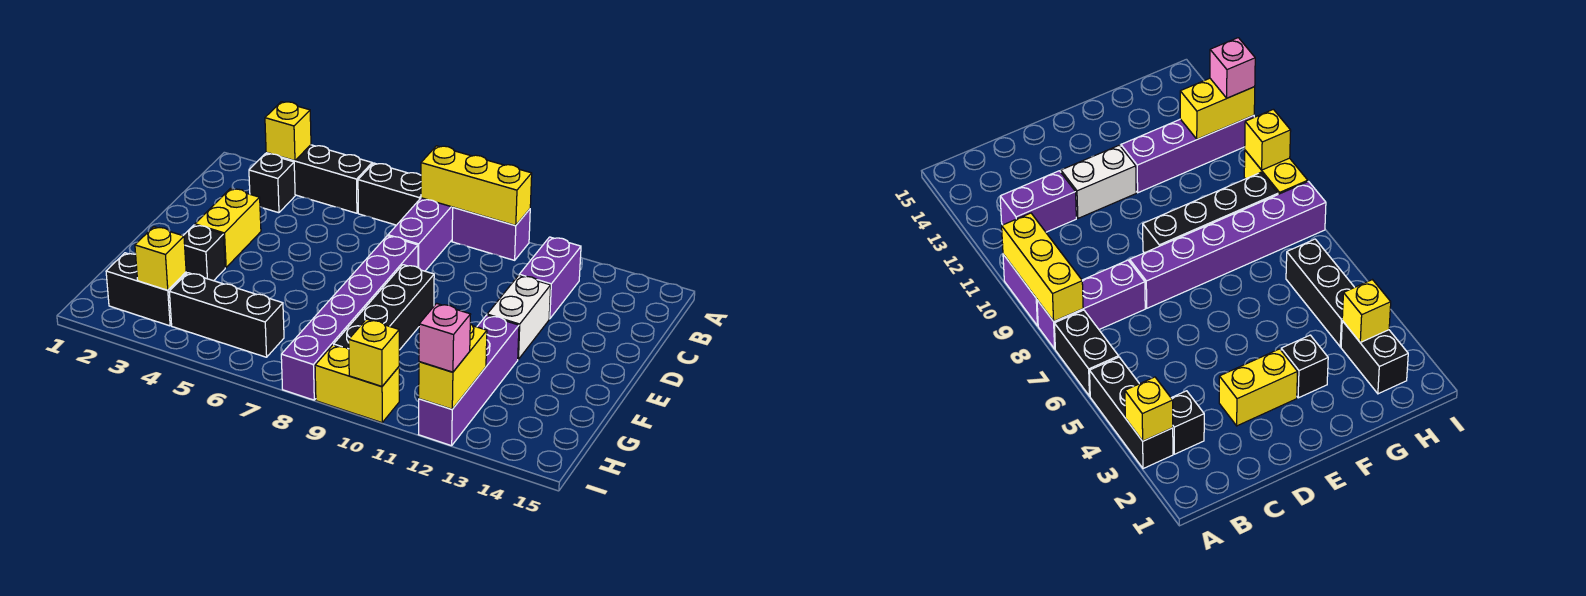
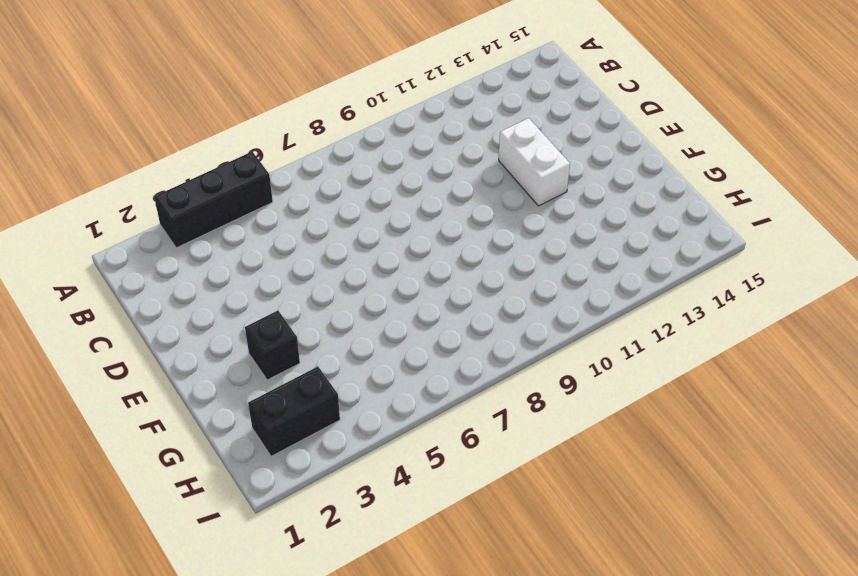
none -> black brick A6:A7 level 1
none -> purple brick A8:C8 level 1
none -> purple brick A9:A10 level 1

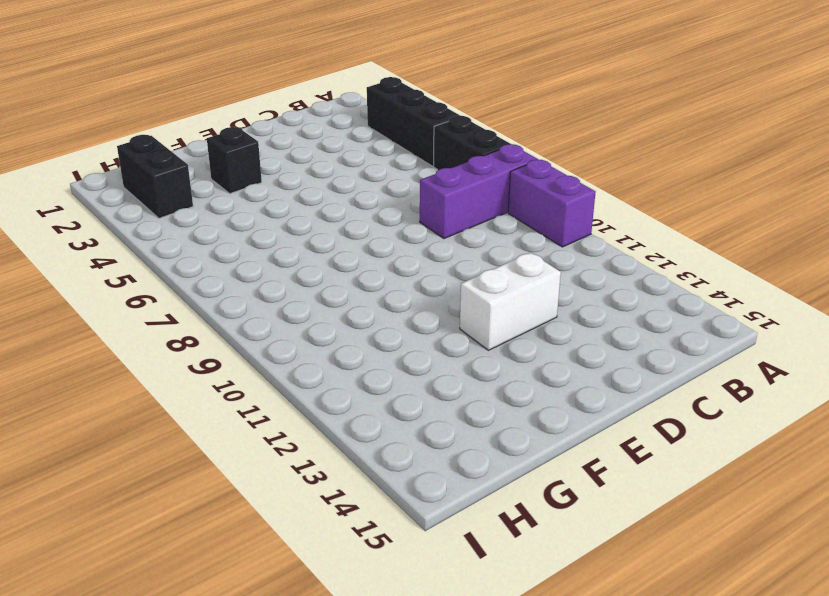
none -> black brick B3 level 1
none -> purple brick B12:C12 level 1
none -> yellow brick D3:E3 level 1

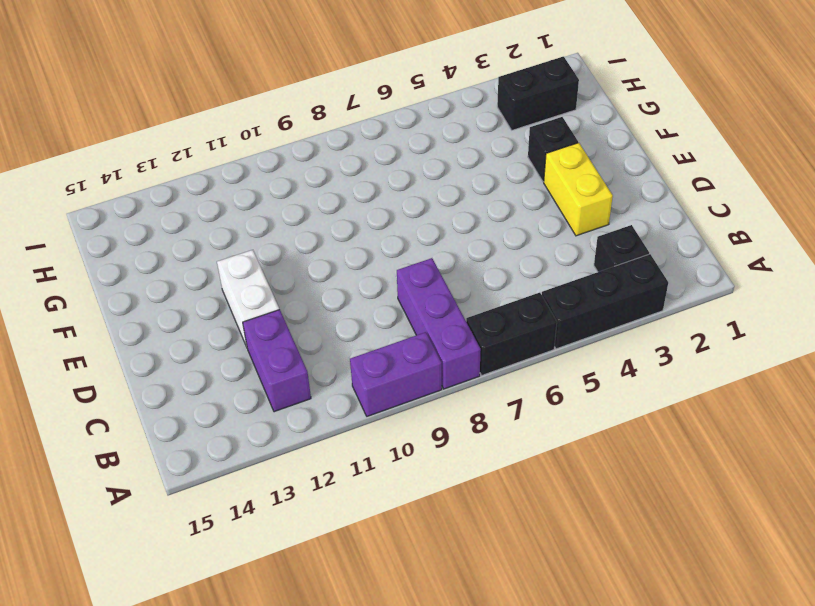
none -> purple brick D8:I8 level 1
none -> black brick E9:H9 level 1
none -> purple brick F12:I12 level 1

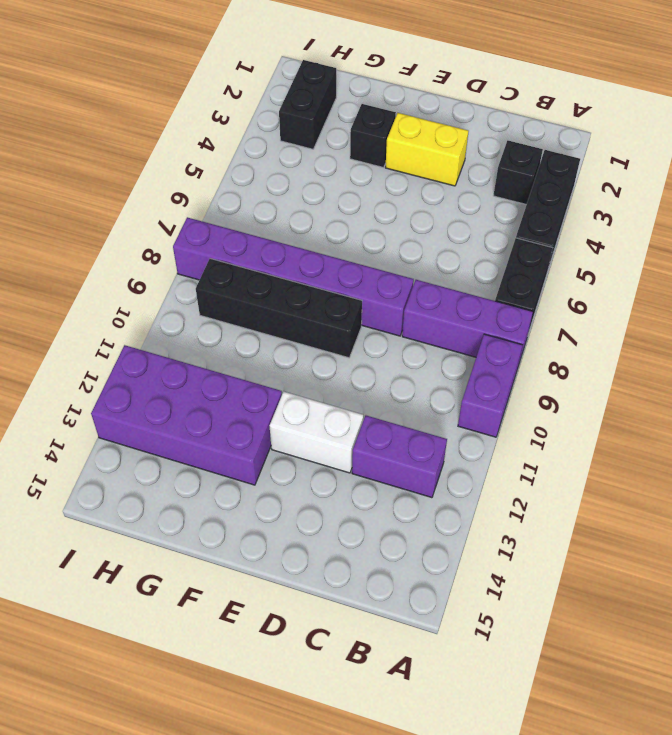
purple brick F12:I13 level 1 -> purple brick F12:I12 level 1
none -> black brick H4:H6 level 1
none -> yellow brick I9:I10 level 1
none -> yellow brick A3 level 2

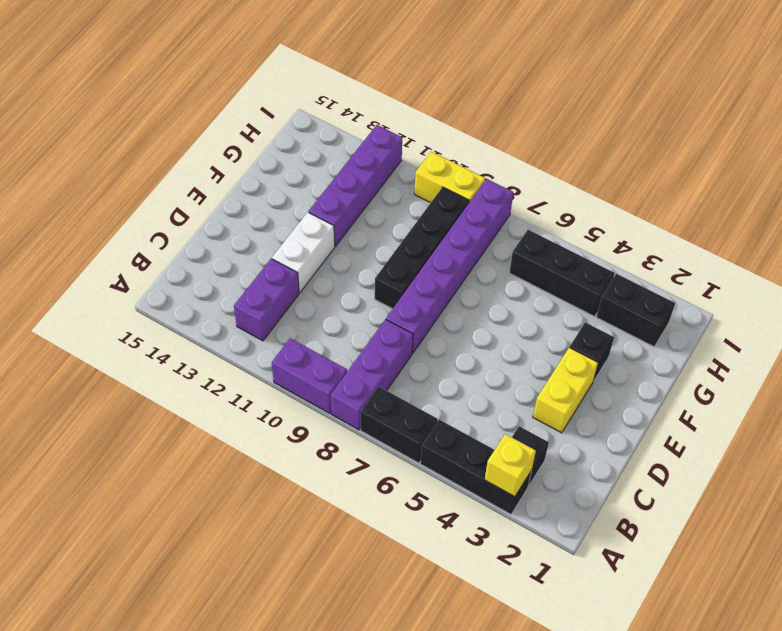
none -> yellow brick A8:A10 level 2
none -> yellow brick H3 level 2
none -> yellow brick H12:I12 level 2

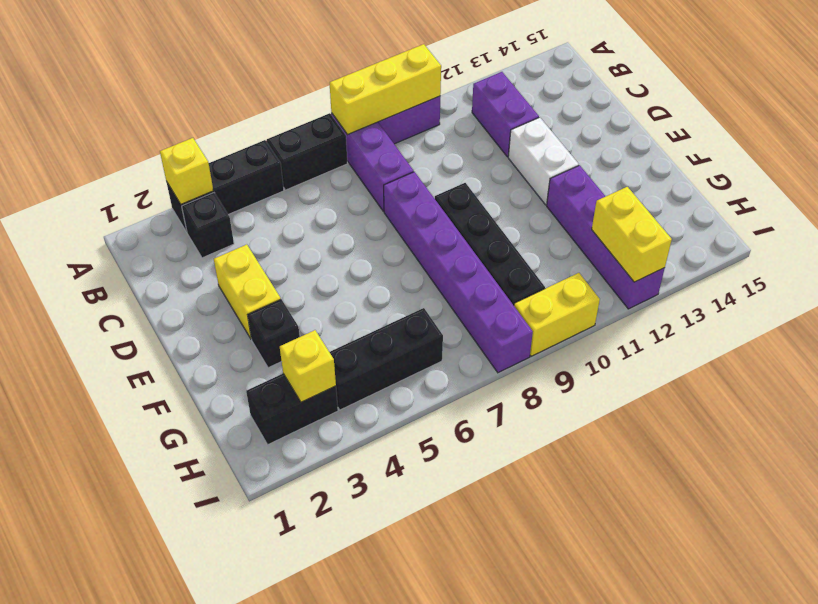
none -> yellow brick I10 level 2
none -> pink brick I12 level 3

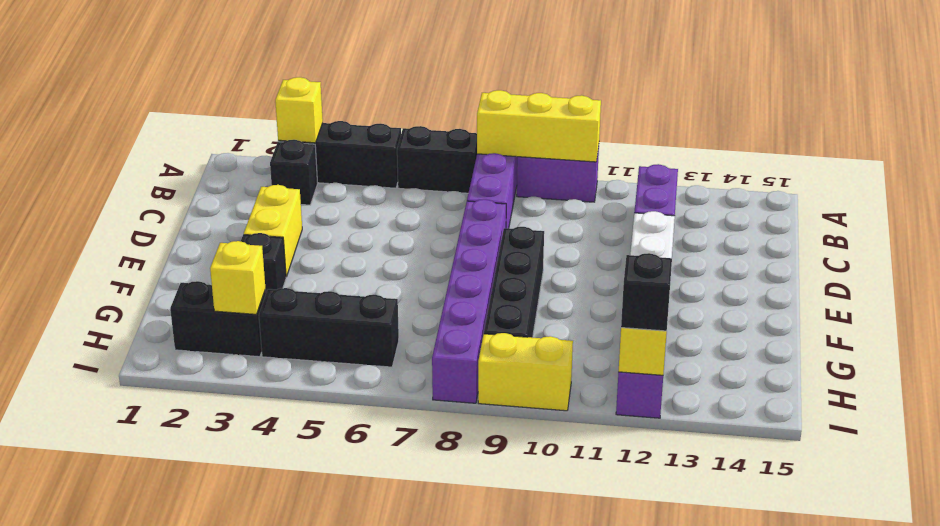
black brick I12 level 3 -> pink brick I12 level 3
none -> yellow brick I10 level 2

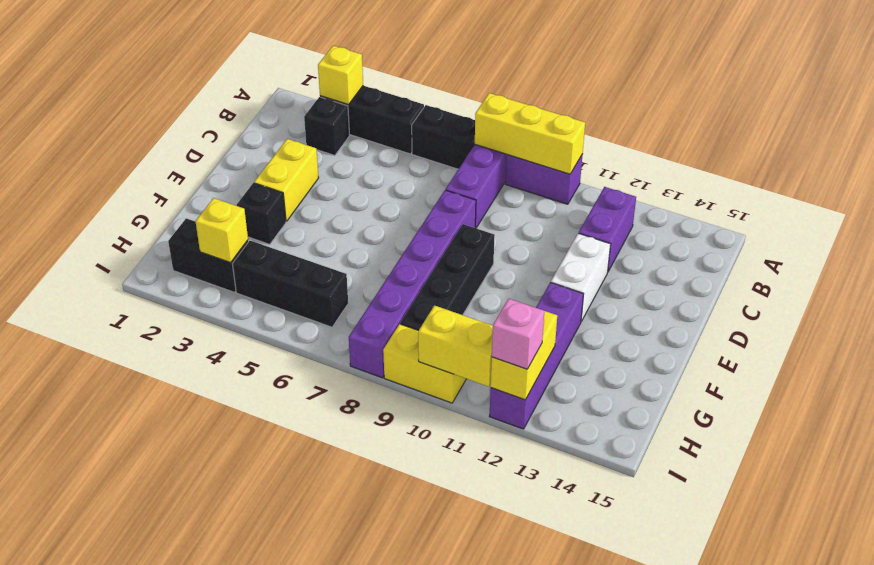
yellow brick I10:I11 level 2 -> yellow brick I10 level 2

